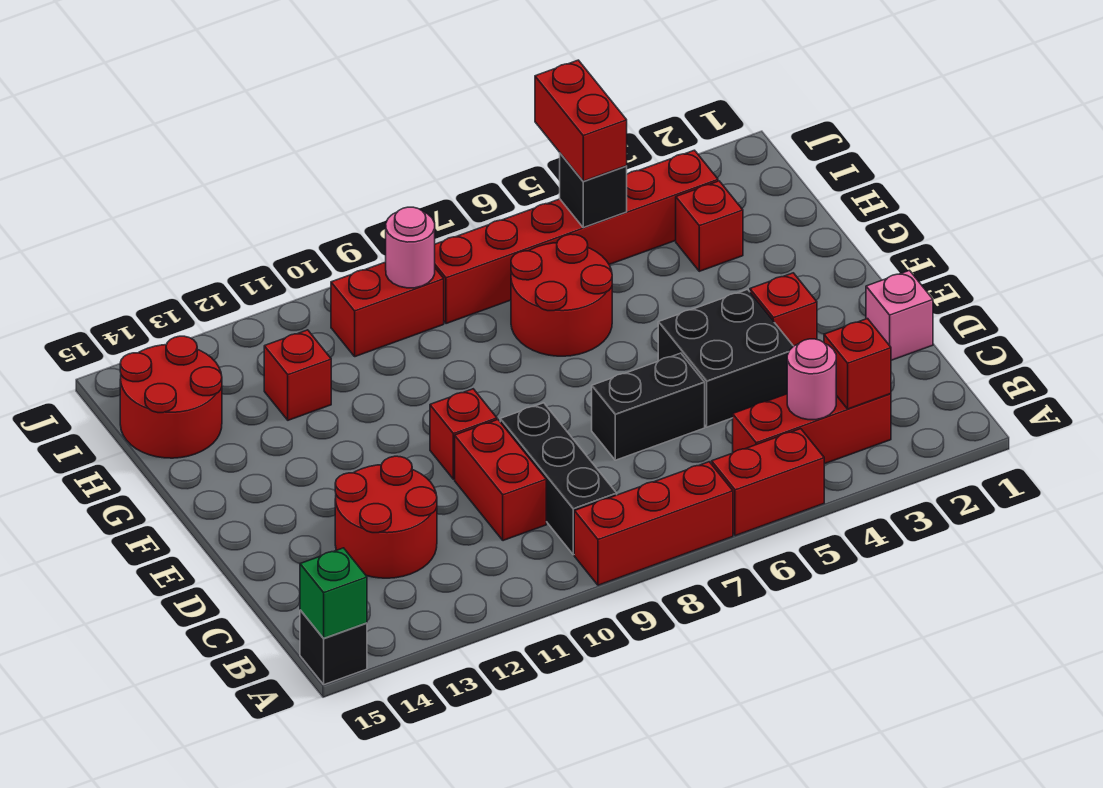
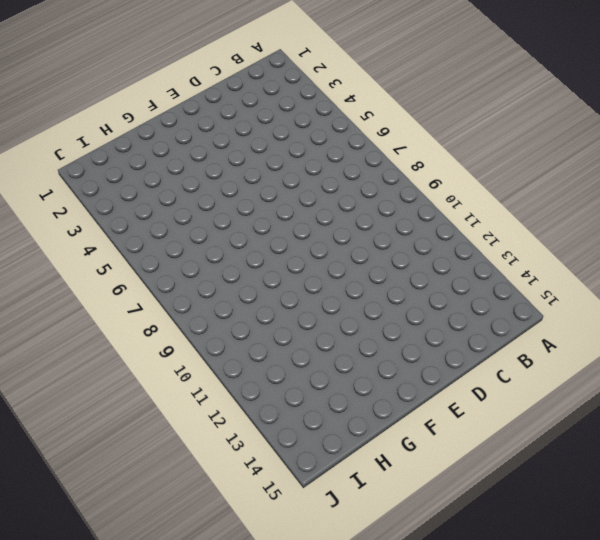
none -> red brick A5:A6 level 1
none -> red brick A7:A9 level 1
none -> black brick A15 level 1

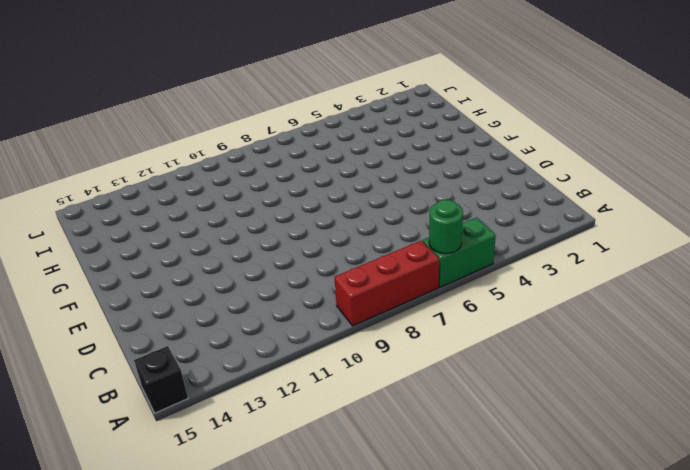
green brick A5:A6 level 1 -> red brick A5:A6 level 1
green round brick A6 level 2 -> none
none -> red brick B3:B5 level 1
none -> black brick B9:D9 level 1
none -> red brick C10:D10 level 1

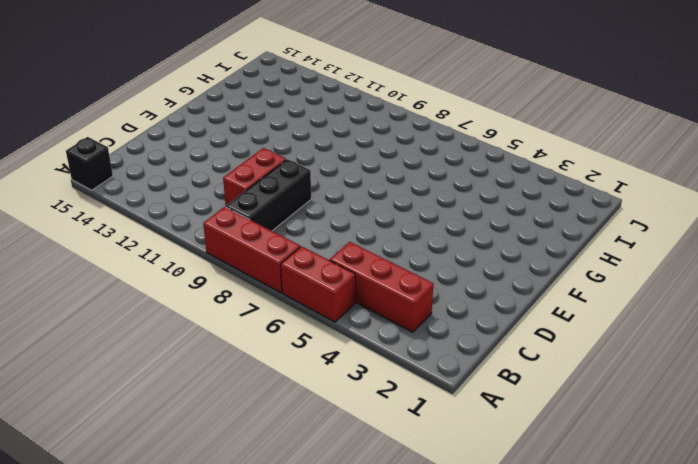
none -> red round brick C12:D13 level 1
none -> pink brick D1 level 1
none -> black brick D4:E5 level 1

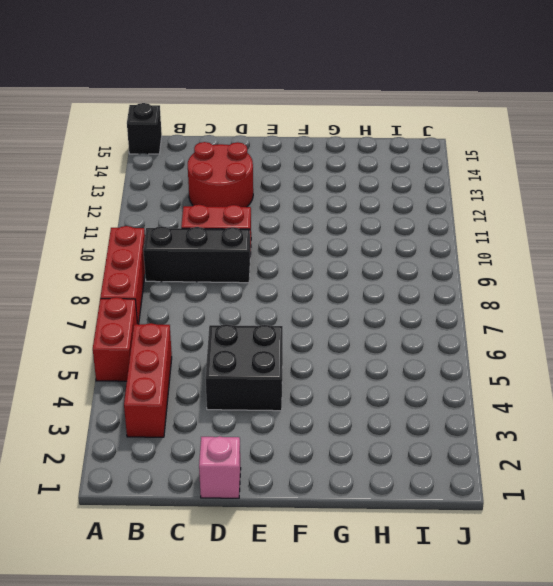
none -> black brick D6:D7 level 1
none -> red brick E3 level 1
none -> red brick E10 level 1

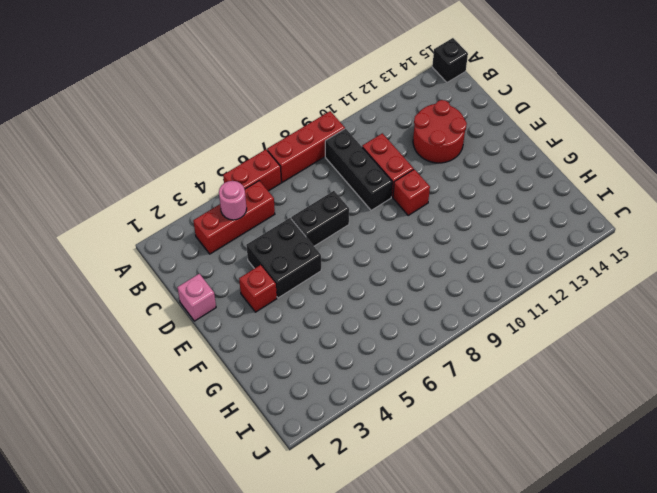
none -> red round brick G6:H7 level 1
none -> red brick H3 level 1
none -> red brick H12 level 1

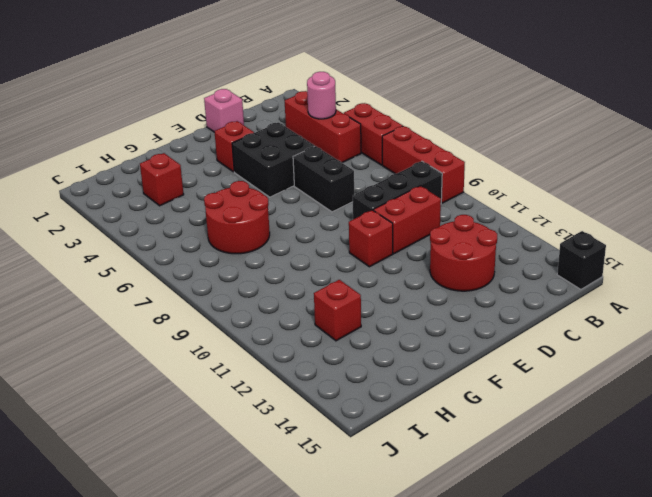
none -> red round brick H14:I15 level 1
none -> red brick I3:I8 level 1
none -> red brick I9:I10 level 1

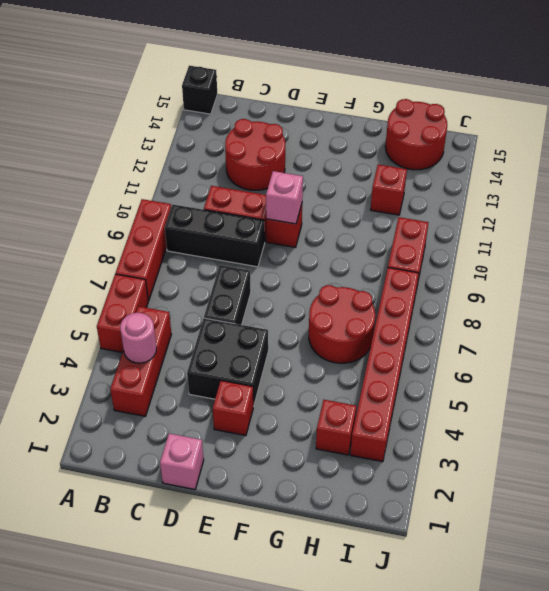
pink brick E10 level 2 -> none
none -> green brick A15 level 2
none -> red brick B3 level 2
none -> black brick I5 level 2

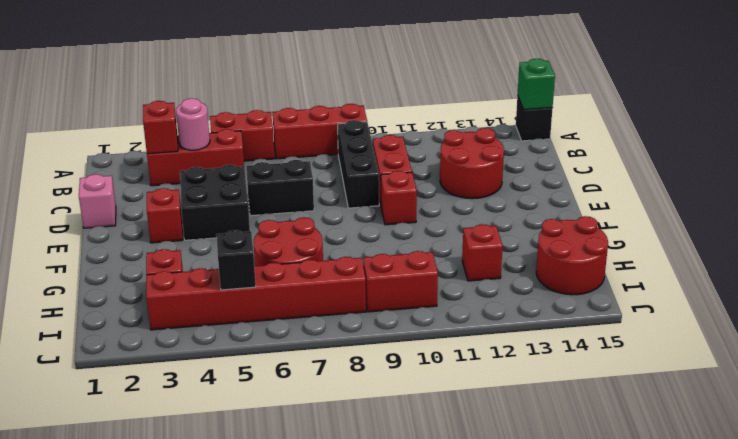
none -> pink round brick I9 level 2
none -> red brick I5:J5 level 3

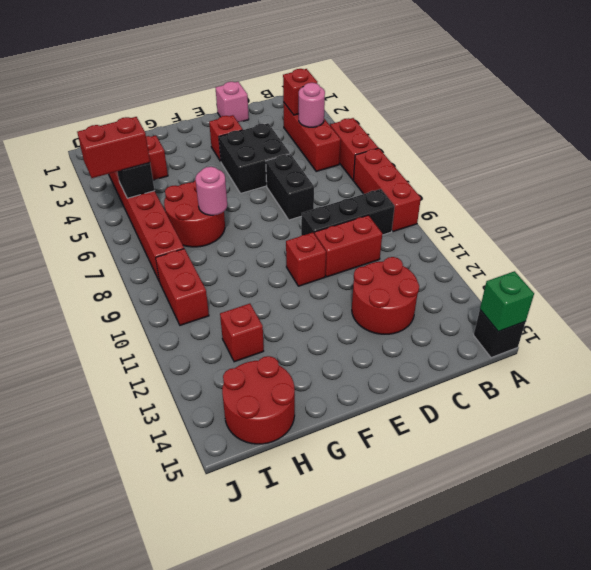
pink round brick G7 level 2 -> pink round brick I9 level 2

